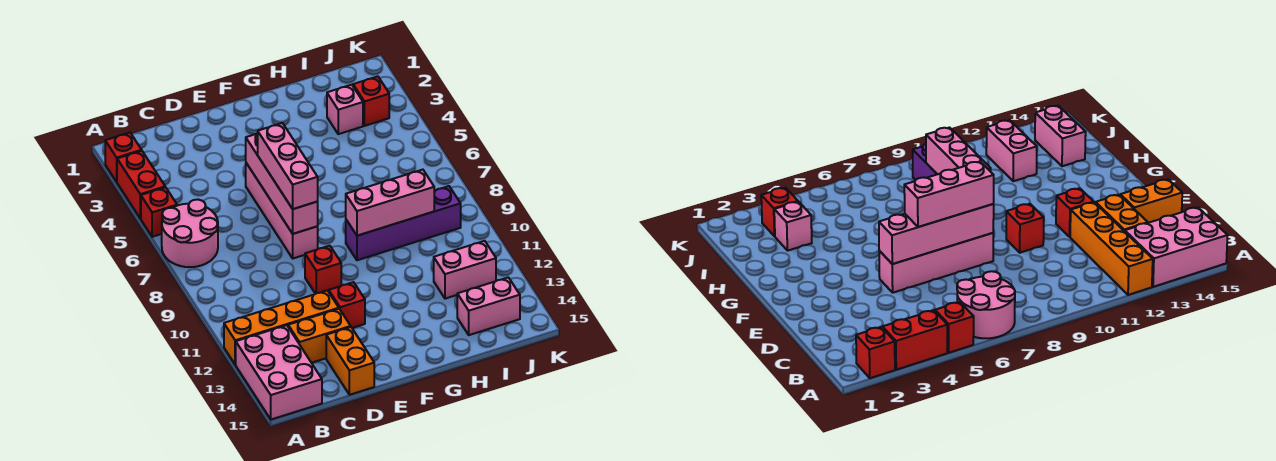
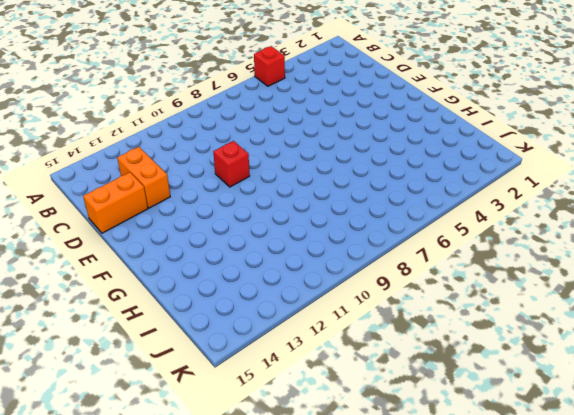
none -> red brick A2 level 1
none -> red brick A3:A4 level 1
none -> pink round brick A6:B7 level 1

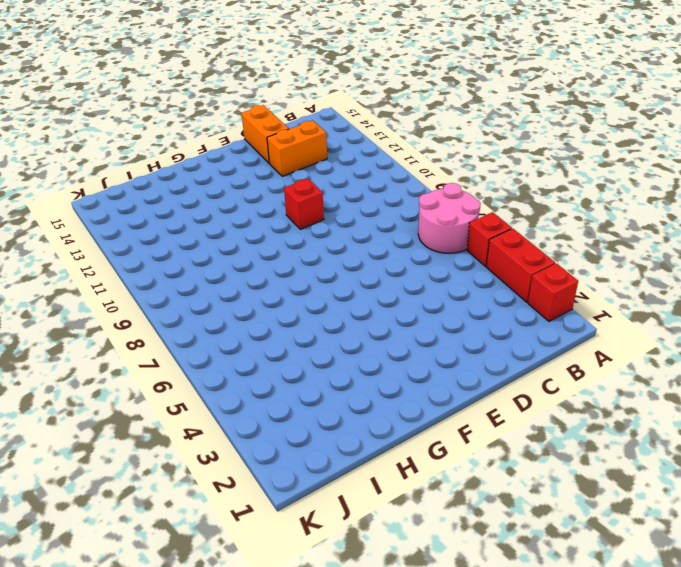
none -> orange brick A12:D12 level 1
none -> pink brick A13:B15 level 1
none -> pink brick E5:E8 level 1

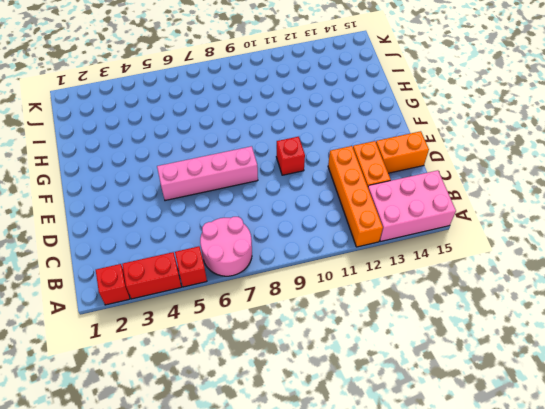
none -> red brick E12 level 1
none -> purple brick G9:J9 level 1
none -> pink brick I3 level 1

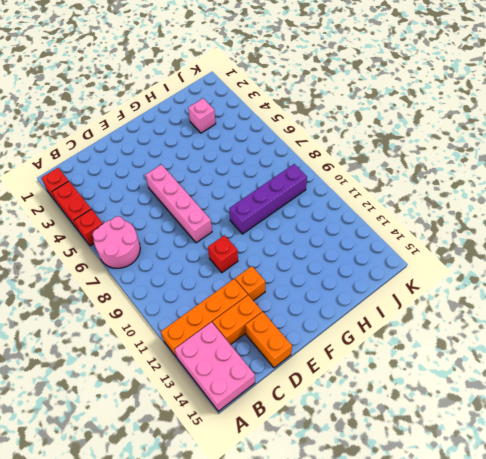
orange brick E12 level 1 -> red brick E12 level 1
none -> pink brick I12:J12 level 1
none -> pink brick I14:J14 level 1
none -> red brick J3 level 1

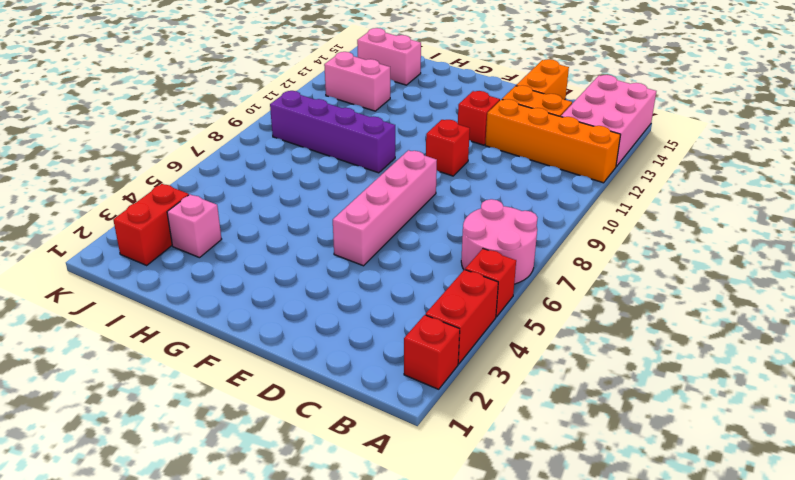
red brick J2:J3 level 1 -> red brick J3 level 1
none -> pink brick E5:E8 level 2
none -> pink brick G9:I9 level 2
none -> pink brick E6:E8 level 3

